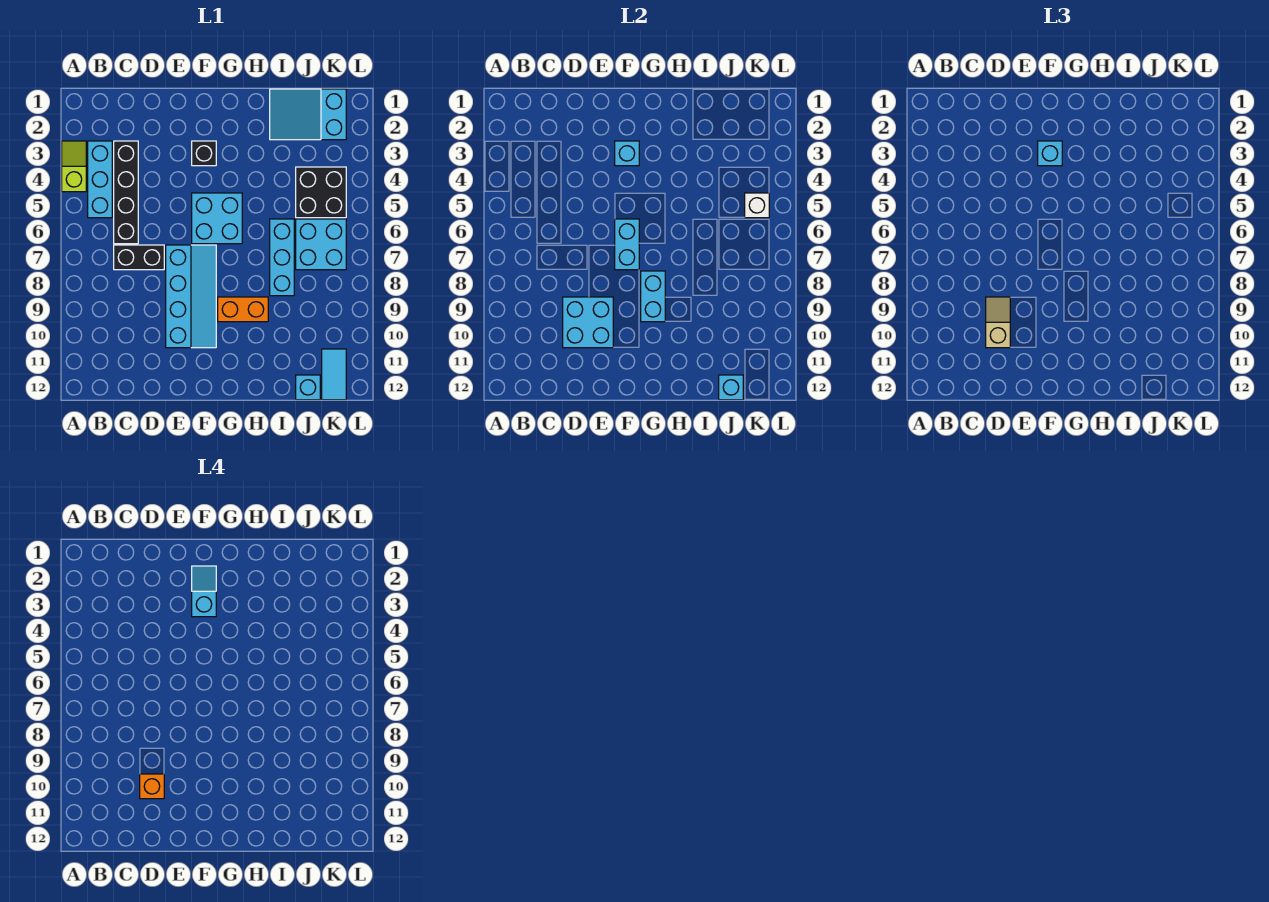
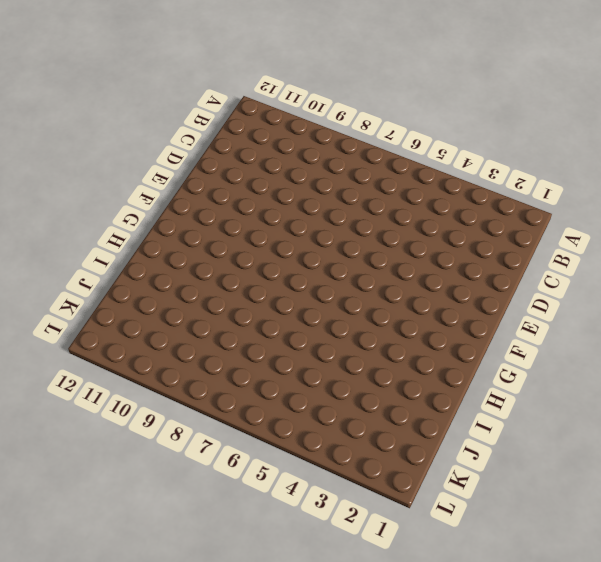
none -> lime slope A3:A4 level 1 top 4
none -> cyan brick B3:B5 level 1
none -> black brick C3:C6 level 1

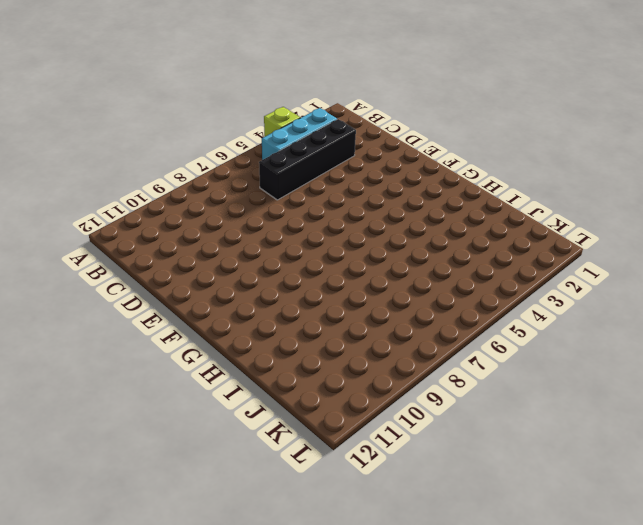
none -> black brick C7:D7 level 1
none -> cyan slope E7:F10 level 1 top E
none -> black brick F3 level 1

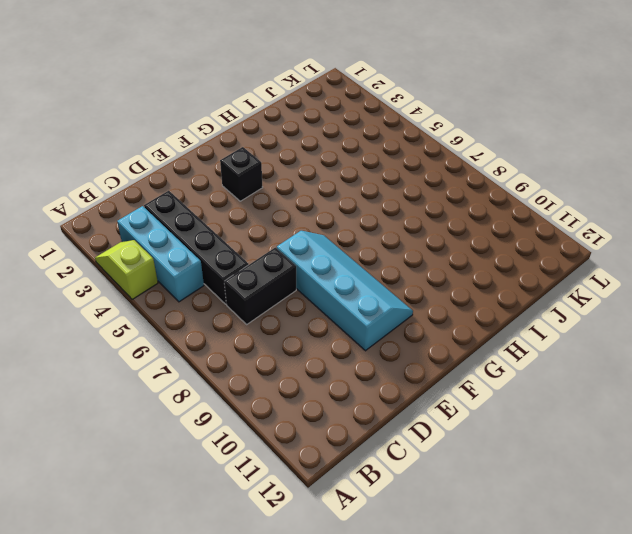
none -> cyan brick F5:G6 level 1
none -> orange brick G9:H9 level 1
none -> cyan slope I1:K2 level 1 top K

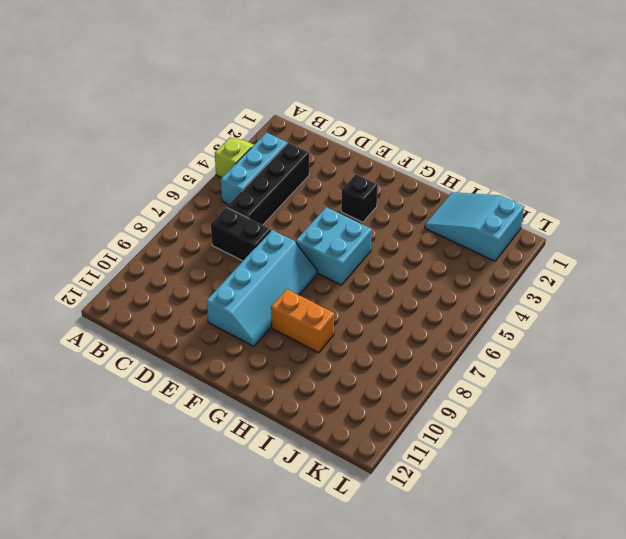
none -> cyan brick I6:I8 level 1
none -> black brick J4:K5 level 1
none -> cyan brick J6:K7 level 1

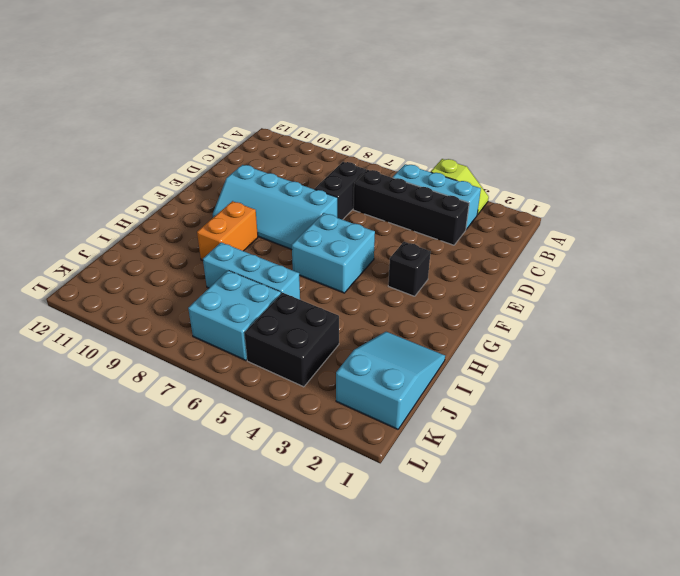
none -> cyan brick J12 level 1
none -> cyan tile K11:K12 level 1
none -> cyan brick D9:E10 level 2

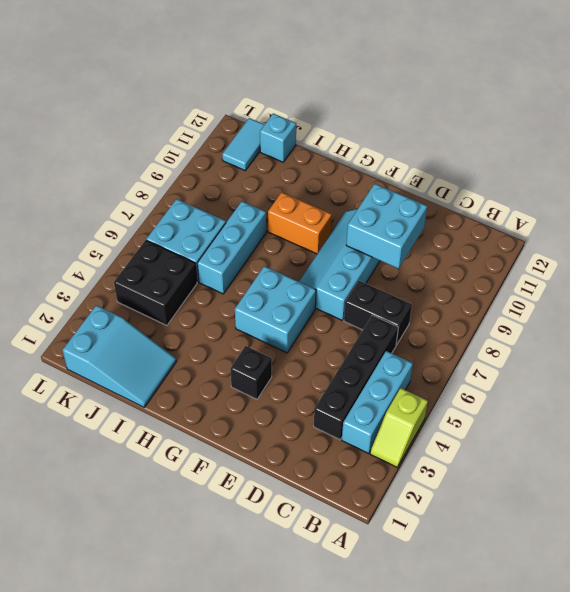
none -> cyan brick F3 level 2
none -> cyan brick F6:F7 level 2
none -> cyan brick G8:G9 level 2

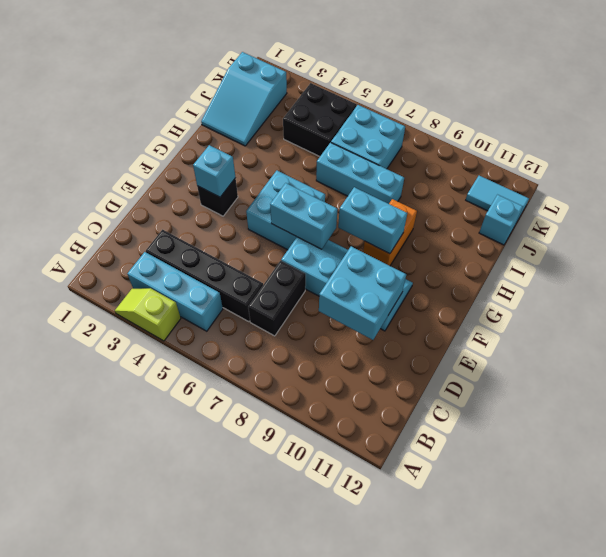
none -> cyan brick J12 level 2
none -> white brick K5 level 2
none -> tan slope D9:D10 level 3 top 10

